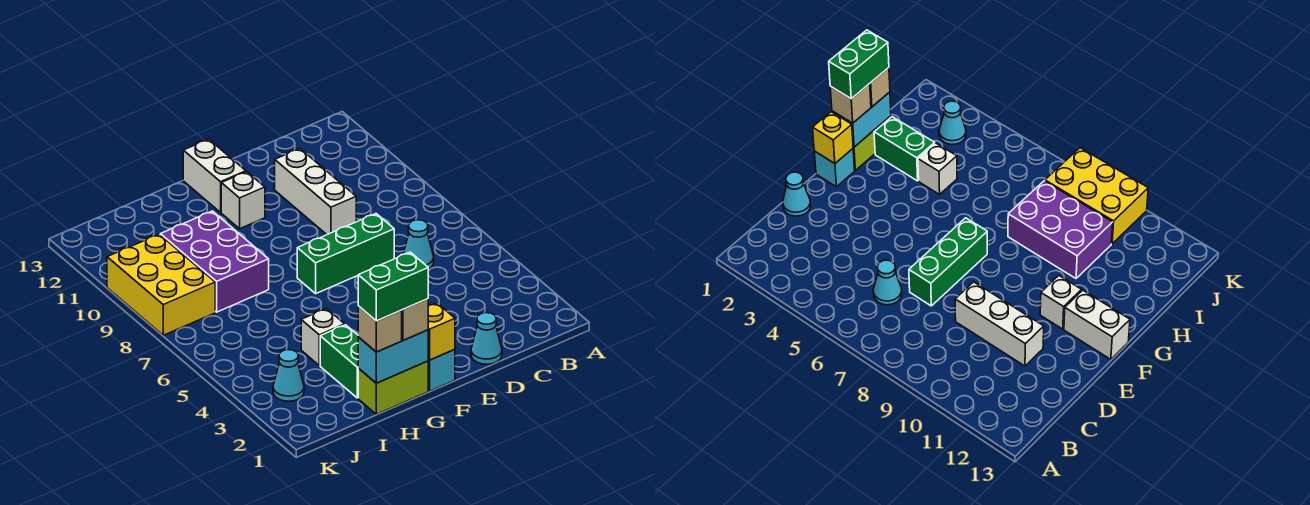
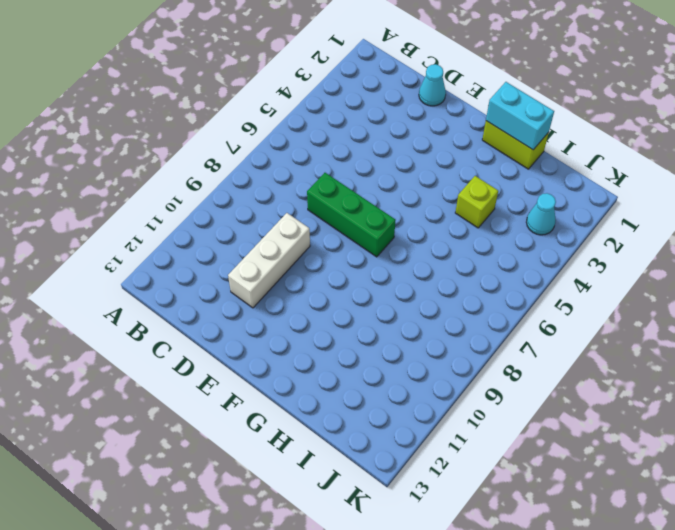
lime brick H4 level 1 -> white brick H4 level 1
none -> cyan cone C6 level 1
none -> cyan brick F1 level 1
none -> white brick F11 level 1

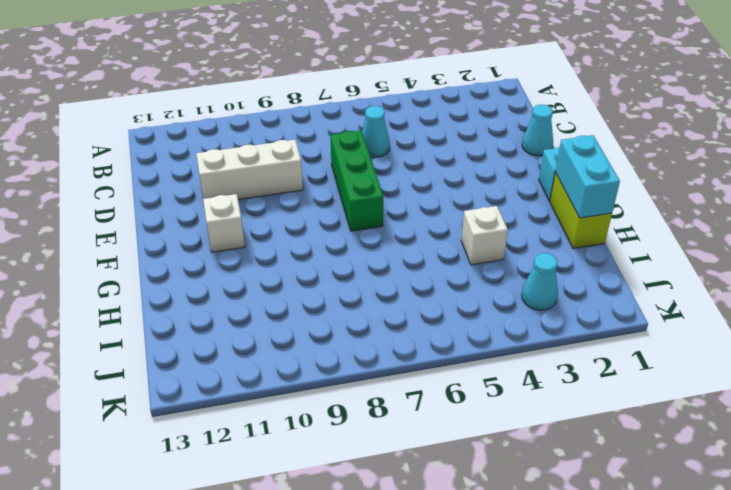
none -> white brick F12:F13 level 1
none -> green brick H2:H3 level 1
none -> purple brick H8:I10 level 1

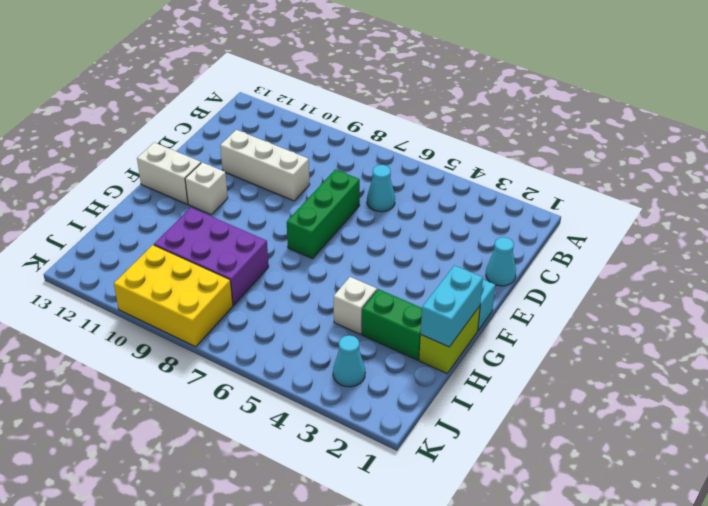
none -> yellow brick F1 level 2
none -> tan brick G1 level 3
none -> tan brick H1 level 3

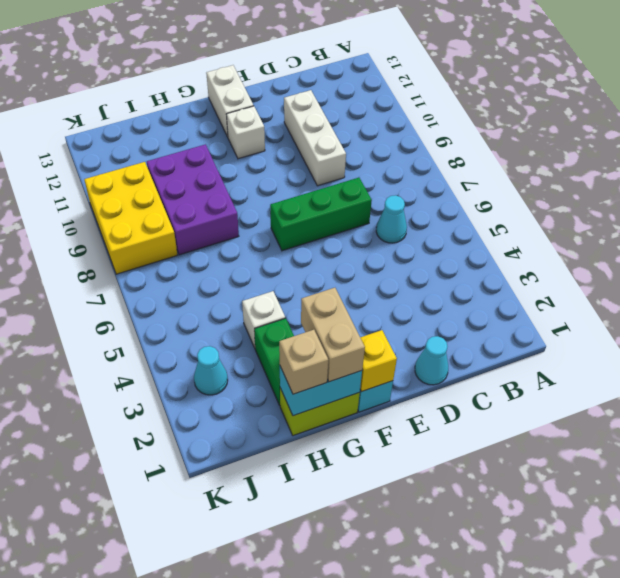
tan brick G1:G2 level 3 -> tan brick G1 level 3
none -> green brick G1:H1 level 4

